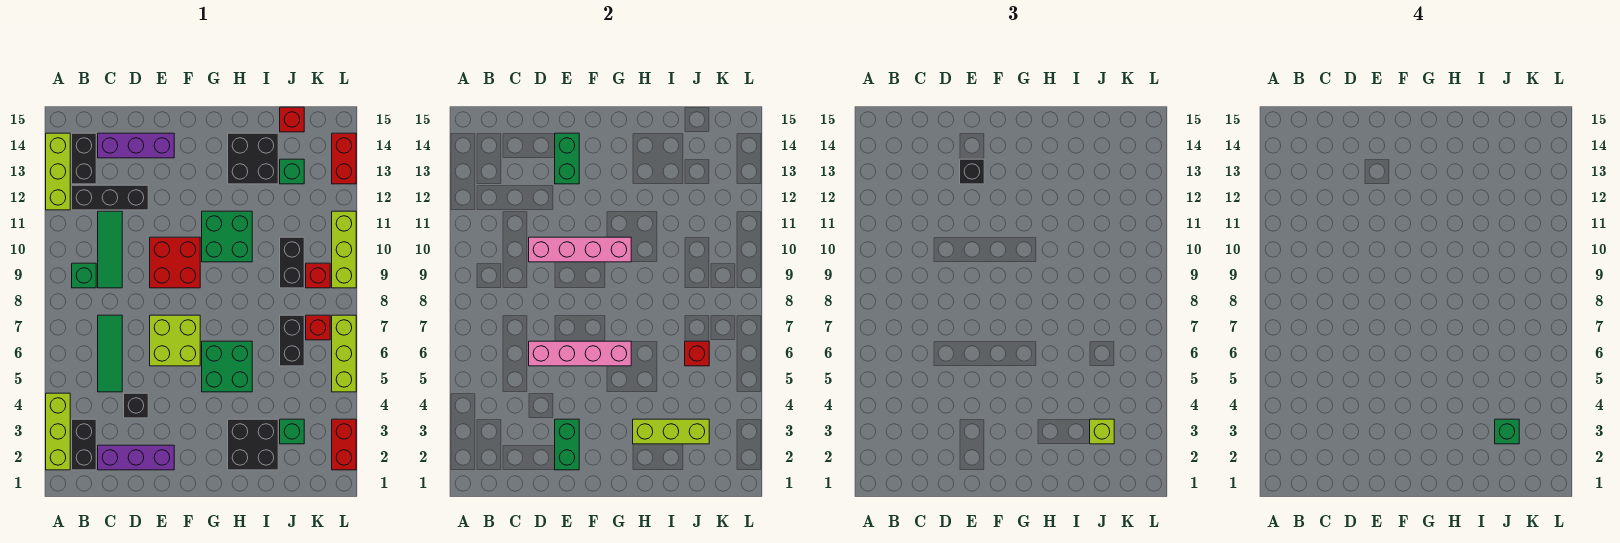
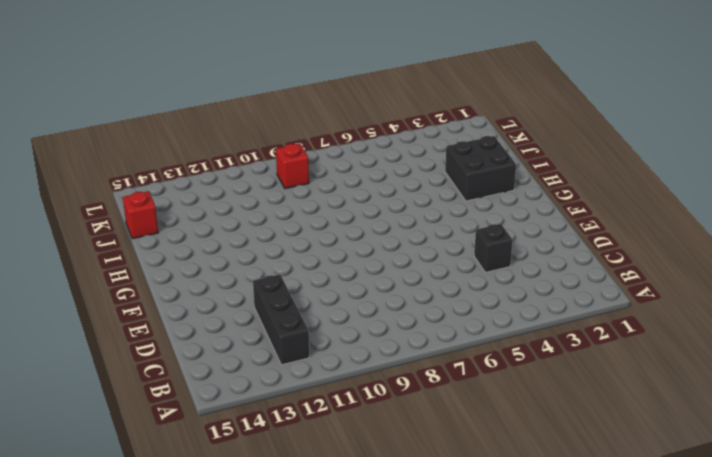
none -> lime brick A2:A4 level 1
none -> lime brick A12:A14 level 1
none -> black brick B2:B3 level 1
none -> green brick B9 level 1

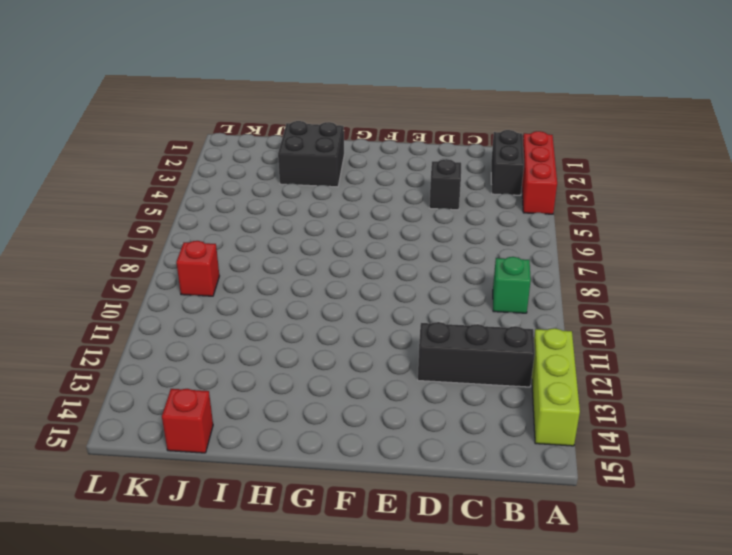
red brick A2:A4 level 1 -> lime brick A2:A4 level 1
none -> black brick B13:B14 level 1
none -> purple brick C2:E2 level 1
none -> green tile C5:C7 level 1
none -> green tile C9:C11 level 1

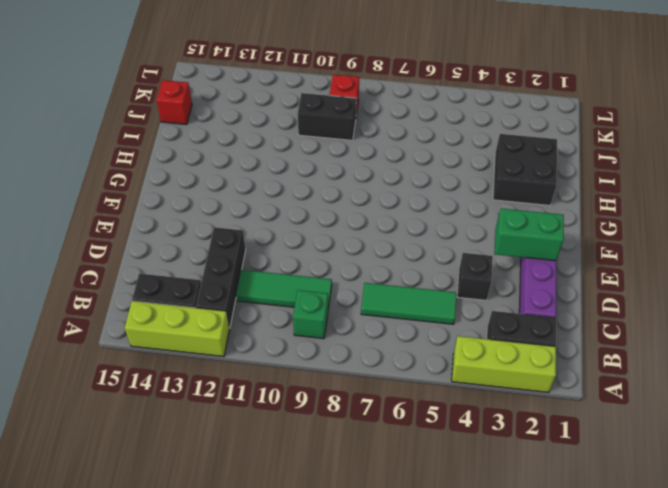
none -> purple brick C14:E14 level 1
none -> lime brick E6:F7 level 1
none -> red brick E9:F10 level 1
none -> green brick G5:H6 level 1

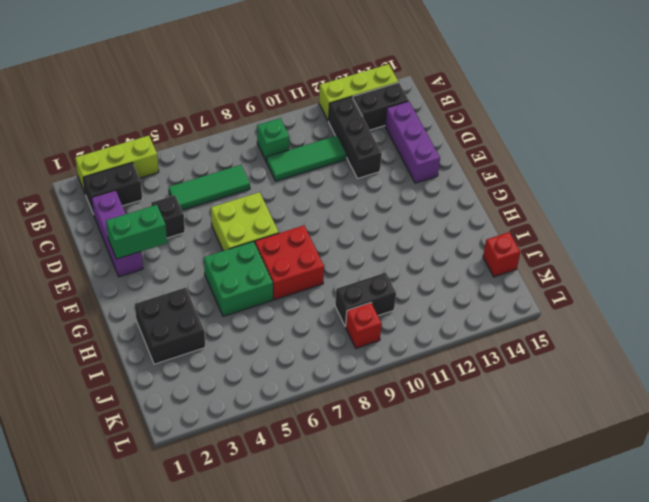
red brick G7:H8 level 1 -> red brick E9:F10 level 1
none -> green brick G10:H11 level 1
none -> black brick H13:I14 level 1
none -> green brick J3 level 1
none -> black brick J6:J7 level 1

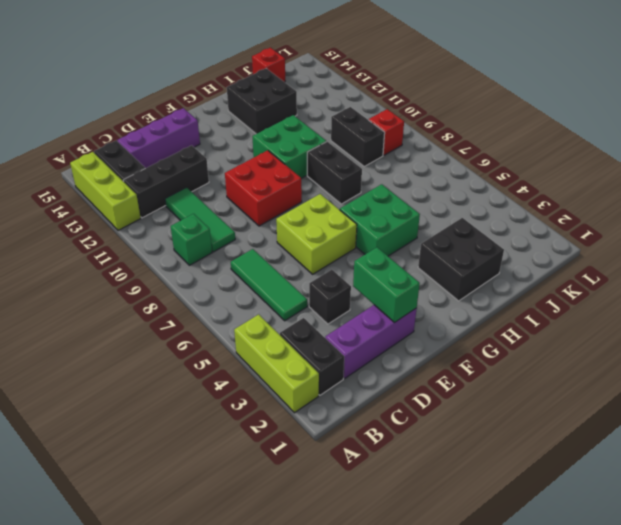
black brick H8:H9 level 1 -> black brick J6:J7 level 1
none -> green brick J3 level 1
none -> green brick J13 level 1
none -> red brick K7 level 1
none -> red brick L2:L3 level 1

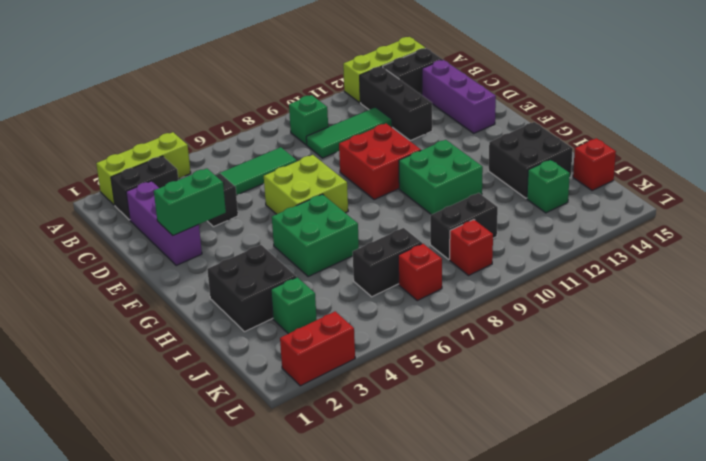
none -> lime brick L5:L7 level 1
none -> lime brick L9:L11 level 1
none -> red brick L13:L14 level 1
none -> pink brick D6:G6 level 2

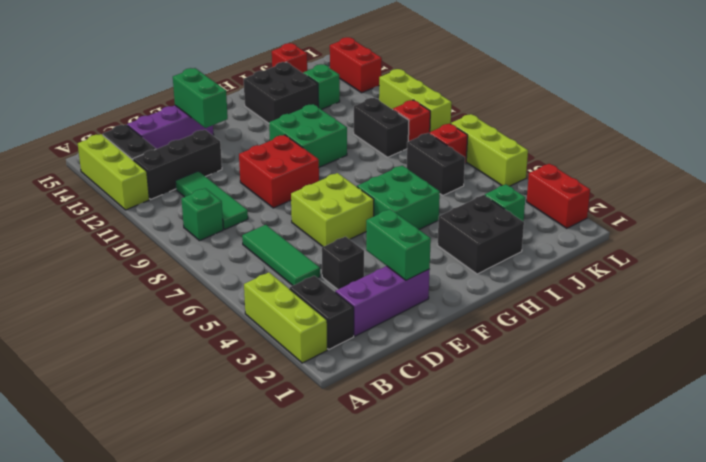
none -> pink brick D6:G6 level 2
none -> pink brick D10:G10 level 2
none -> lime brick H3:J3 level 2
none -> red brick J6 level 2

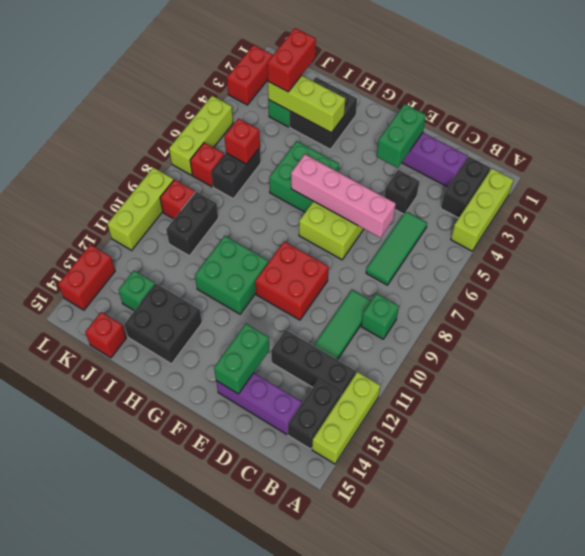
red brick J2:J3 level 3 -> lime brick J3 level 3
none -> pink brick D10:G10 level 2
none -> black brick E13 level 3
none -> green brick J3 level 4

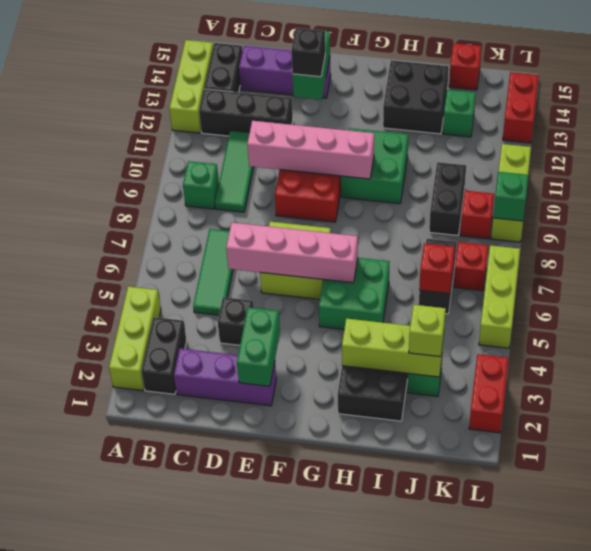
green brick L9 level 2 -> green brick J3 level 4

